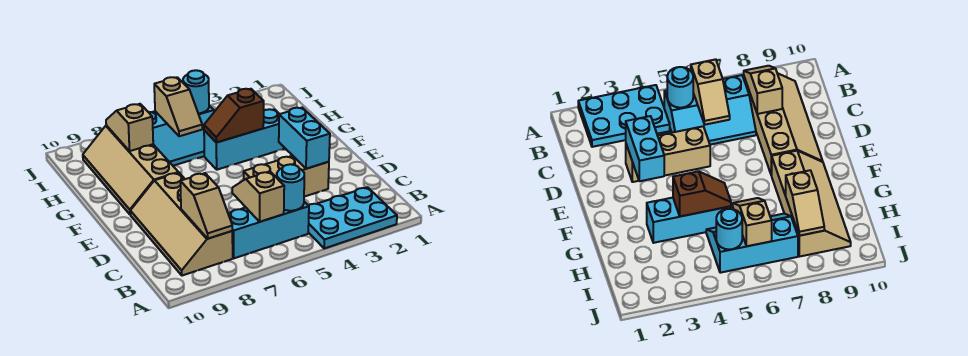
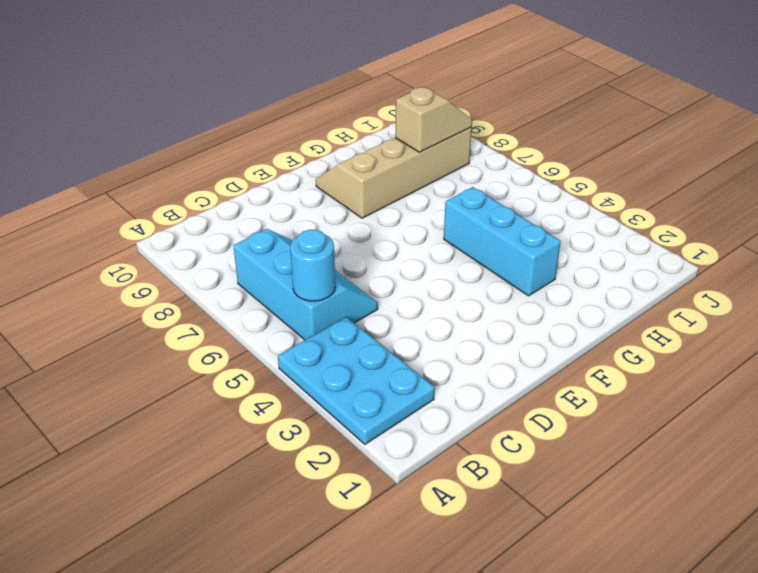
none -> tan slope B8:E9 level 1 top 8
none -> tan brick D3:D5 level 1
none -> cyan slope H5:I7 level 1 top I

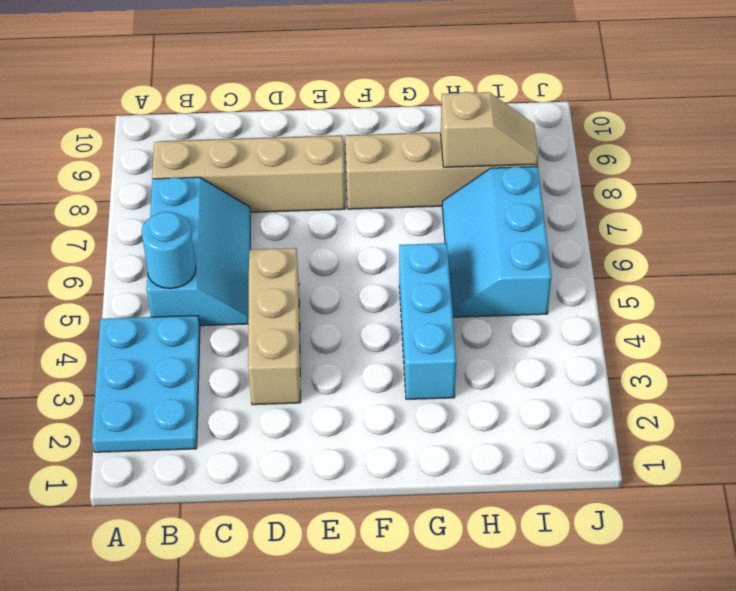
none -> tan slope B6:C6 level 2 top B
none -> tan slope B8:C8 level 2 top C
none -> cyan brick D3:E3 level 2

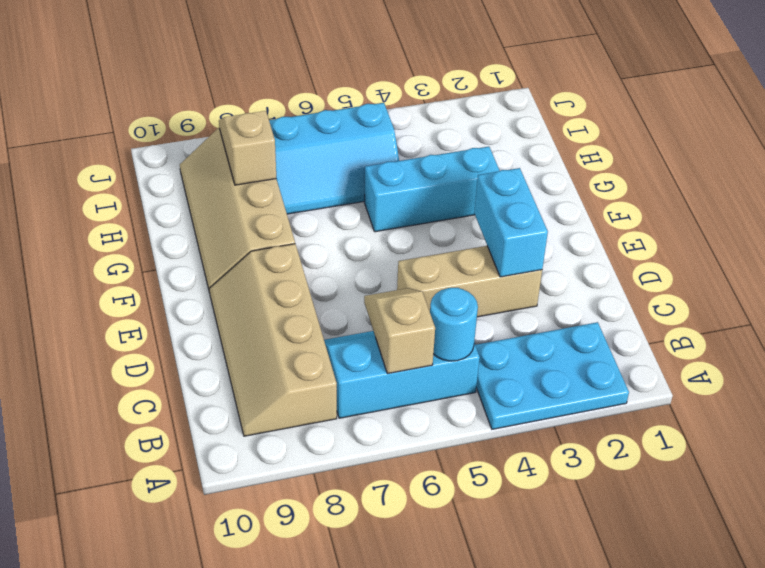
none -> tan slope B8:C8 level 2 top C
none -> brown slope G4:G5 level 2 top 4
none -> tan slope H6:I6 level 2 top I

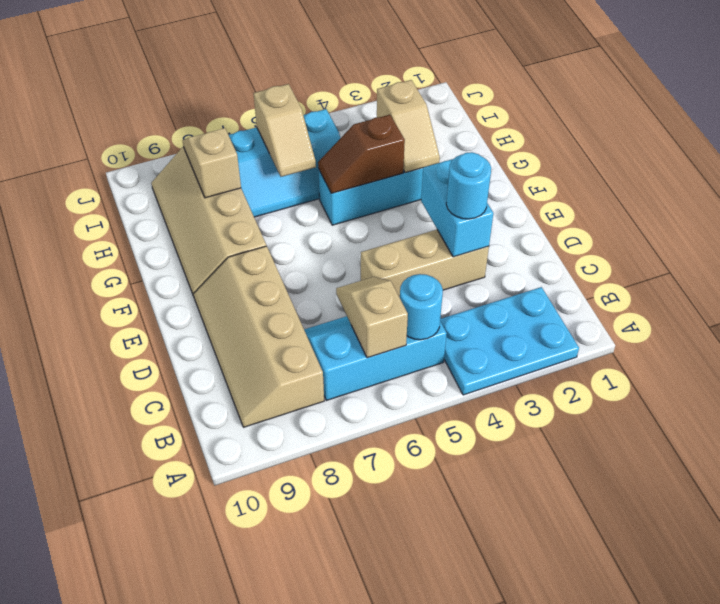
cyan round brick D3 level 3 -> cyan round brick I5 level 2
tan slope G3:H3 level 2 top H -> tan slope B8:C8 level 2 top C

